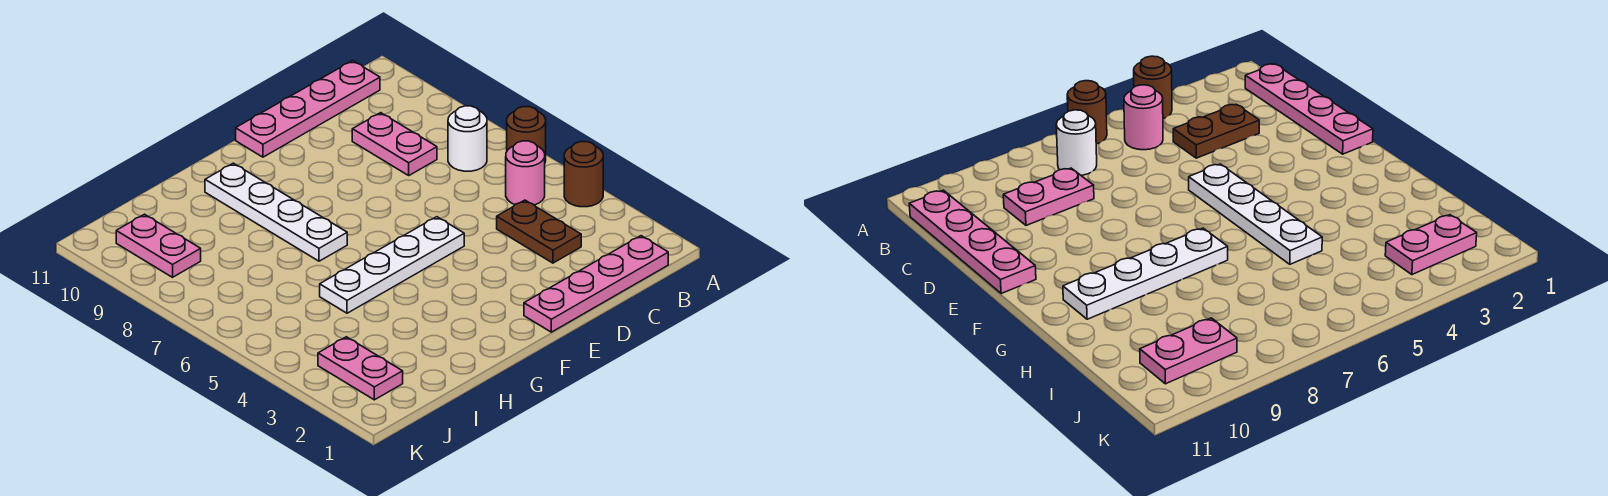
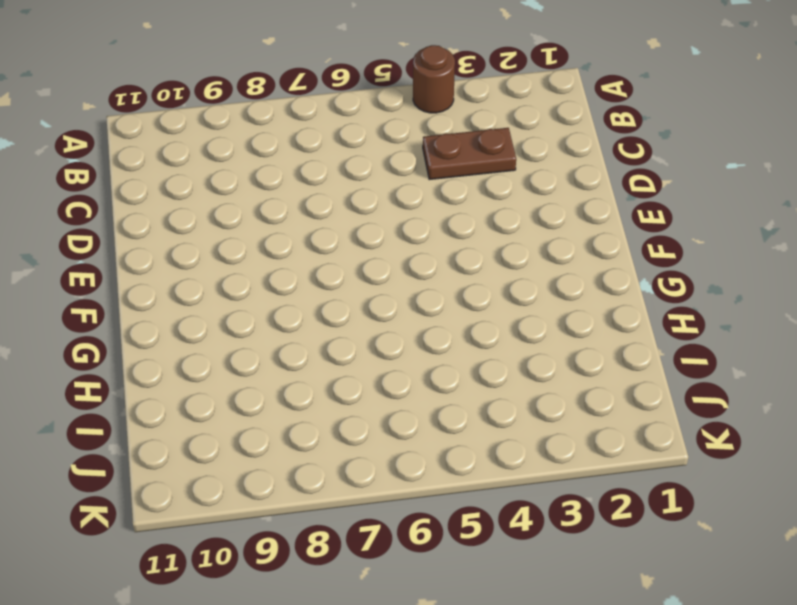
none -> brown round brick A6 level 1
none -> pink plate B1:E1 level 1
none -> pink round brick B5 level 1

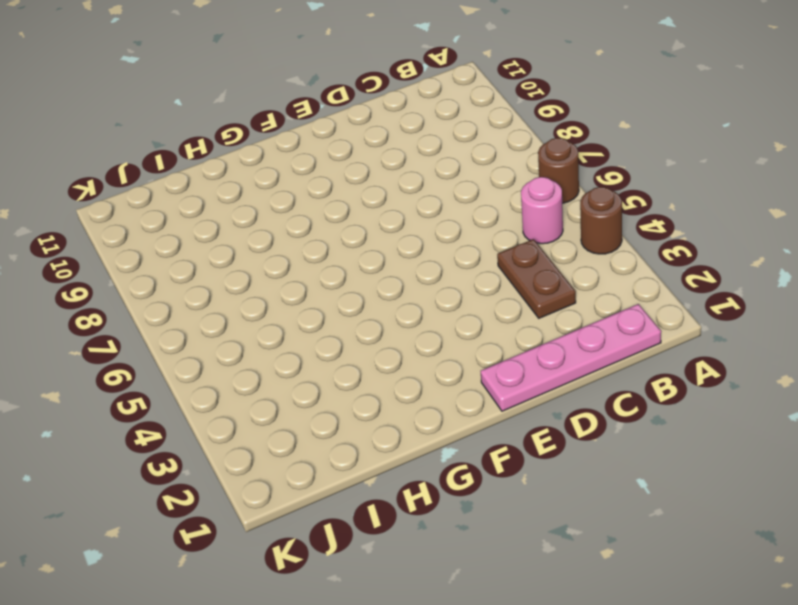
none -> white round brick B7 level 1
none -> pink plate B11:E11 level 1
none -> pink plate C8:C9 level 1

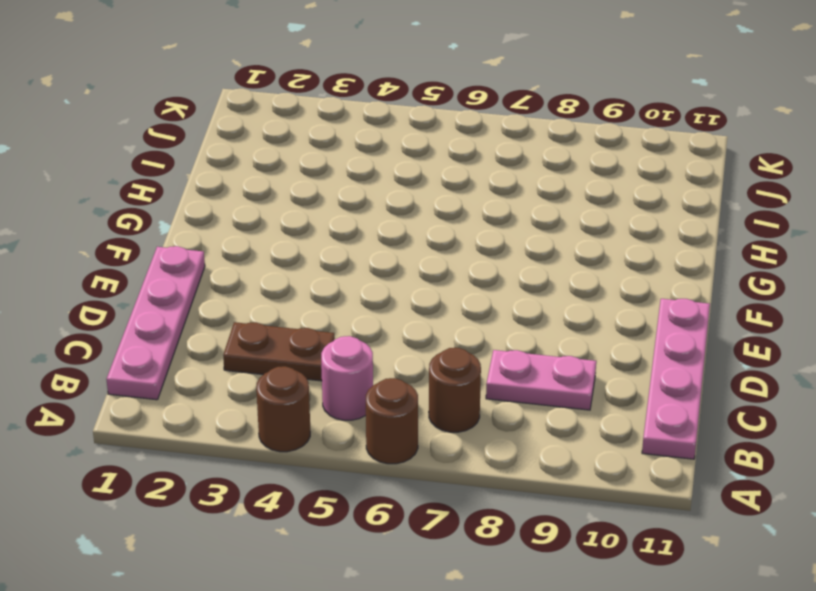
brown round brick B7 level 1 -> white round brick B7 level 1
none -> white plate E5:H5 level 1
none -> white plate G7:G10 level 1
none -> pink plate J2:J3 level 1

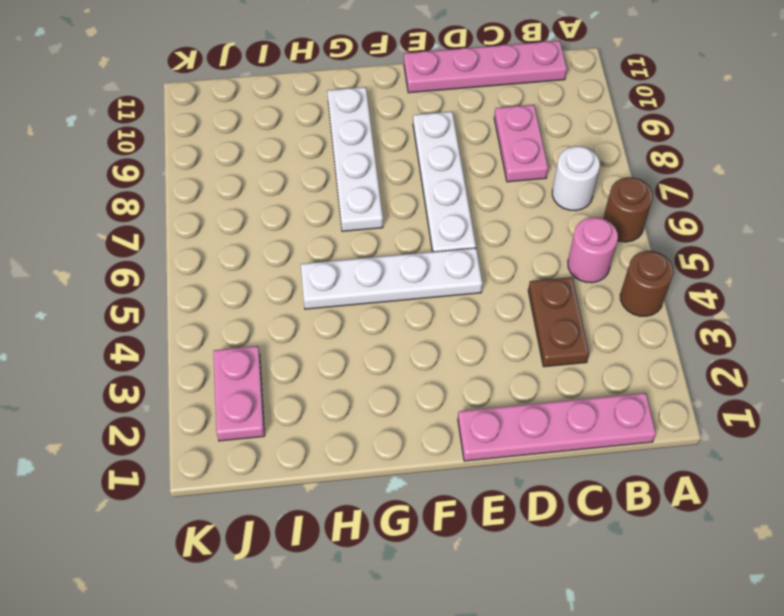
white plate E6:E9 level 1 -> none
none -> pink plate J9:J10 level 1

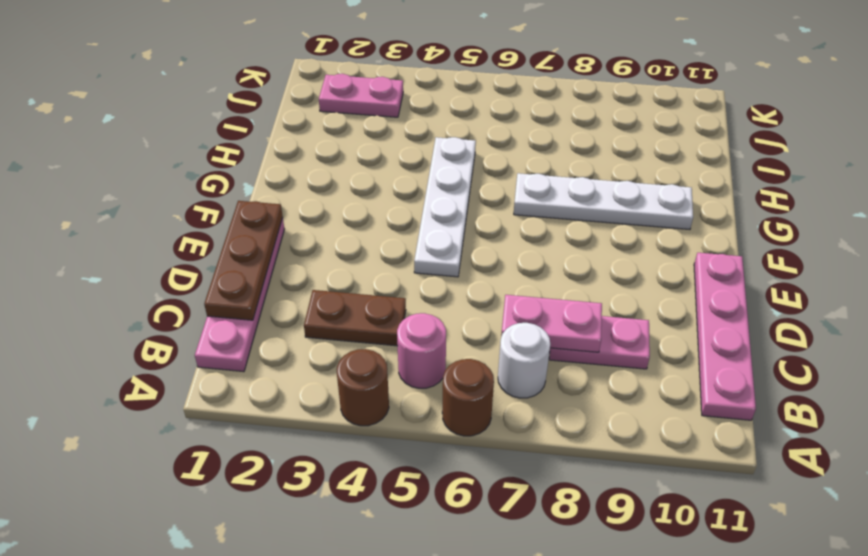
brown plate C1:E1 level 2 -> none
pink plate C7:C8 level 2 -> pink plate J9:J10 level 1

